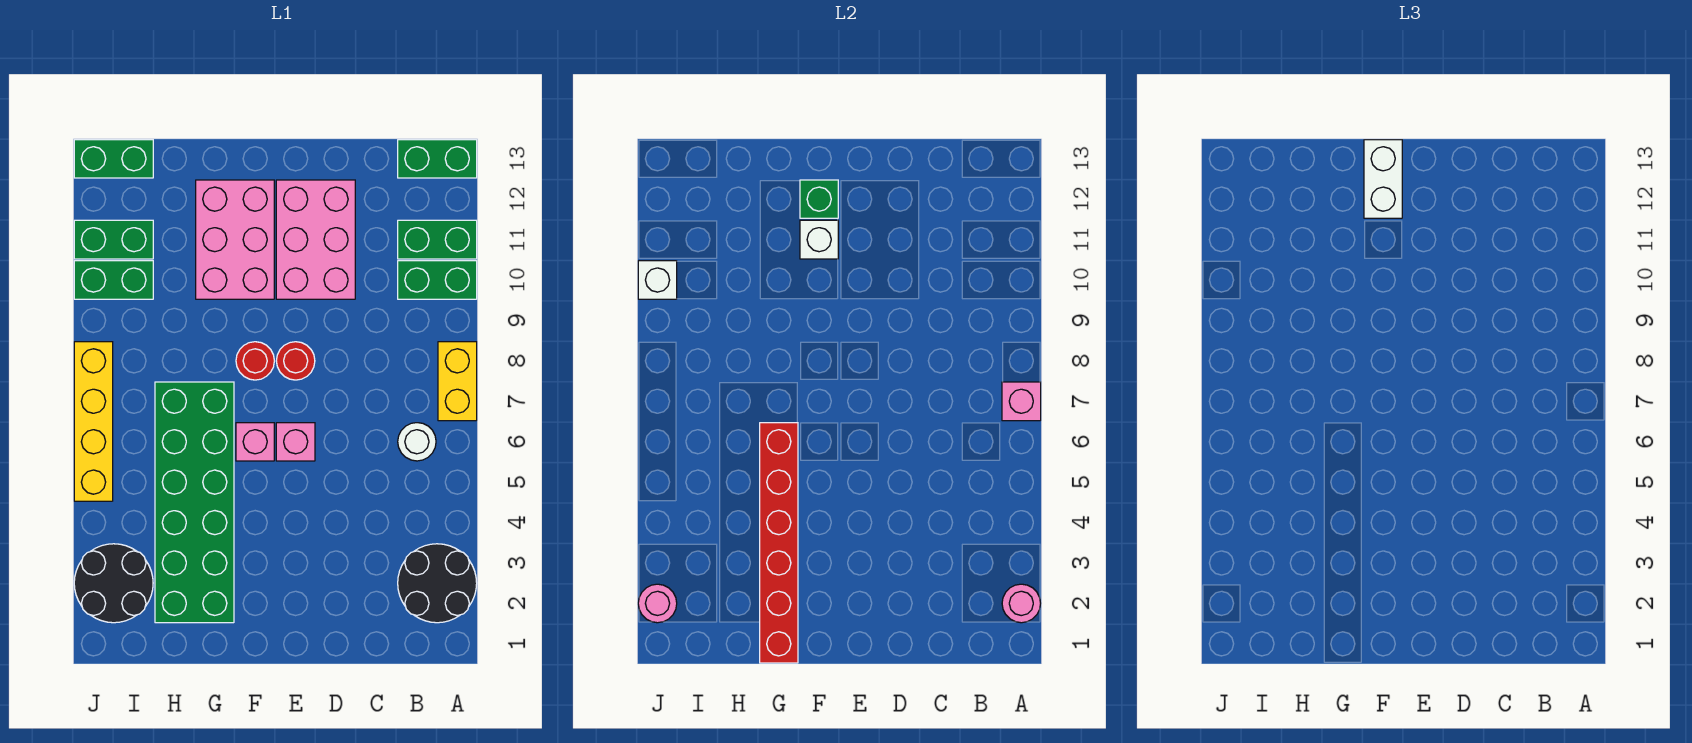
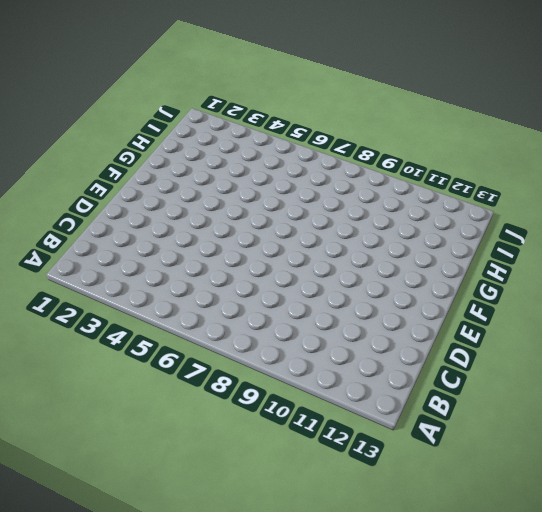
none -> black round brick A2:B3 level 1
none -> yellow brick A7:A8 level 1
none -> green brick A10:B10 level 1

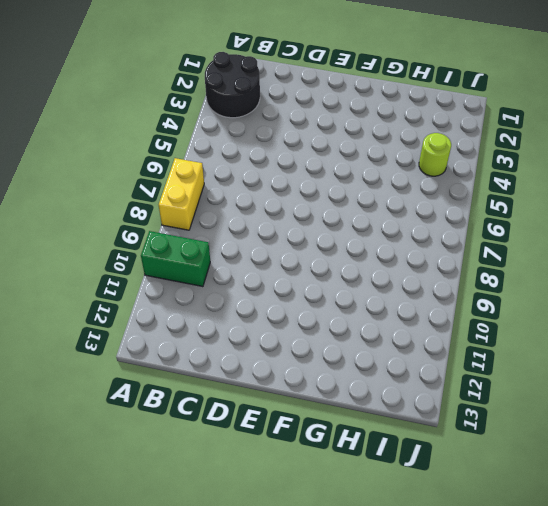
lime round brick I4 level 1 -> none
none -> green brick A11:B11 level 1
none -> green brick A13:B13 level 1
none -> white round brick B6 level 1

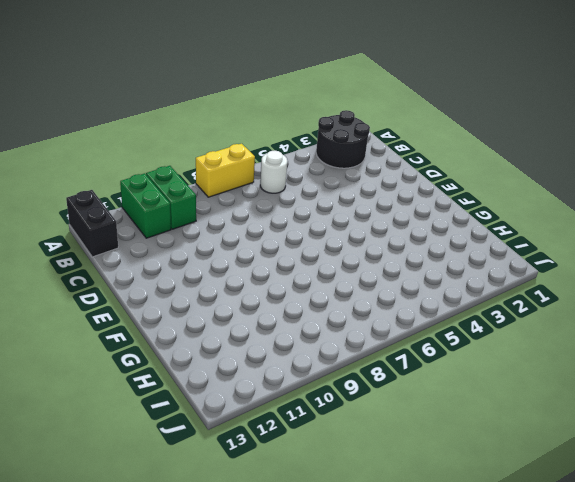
black brick A13:B13 level 1 -> green brick A13:B13 level 1
none -> pink brick D10:E12 level 1
none -> pink brick E6 level 1
none -> red round brick E8 level 1

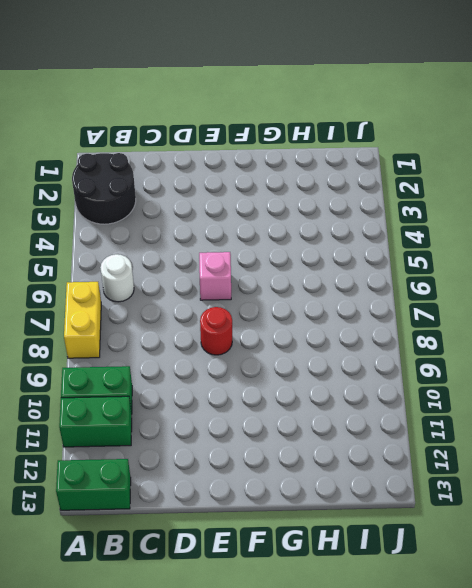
none -> pink brick D10:E12 level 1
none -> pink brick F6 level 1
none -> red round brick F8 level 1

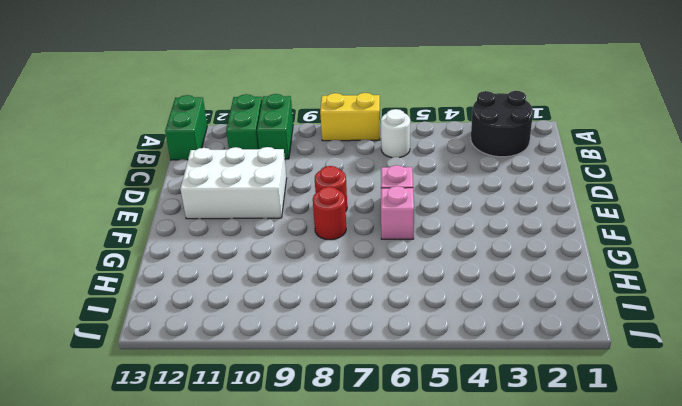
white brick D10:E12 level 1 -> pink brick D10:E12 level 1
none -> pink brick F10:G12 level 1
none -> green brick G2:H7 level 1
none -> black round brick I2:J3 level 1

